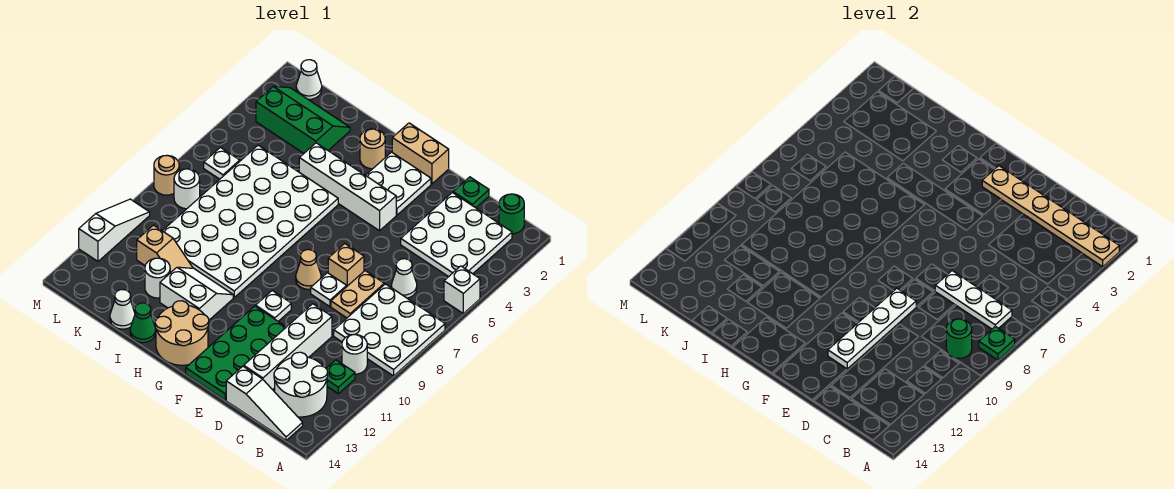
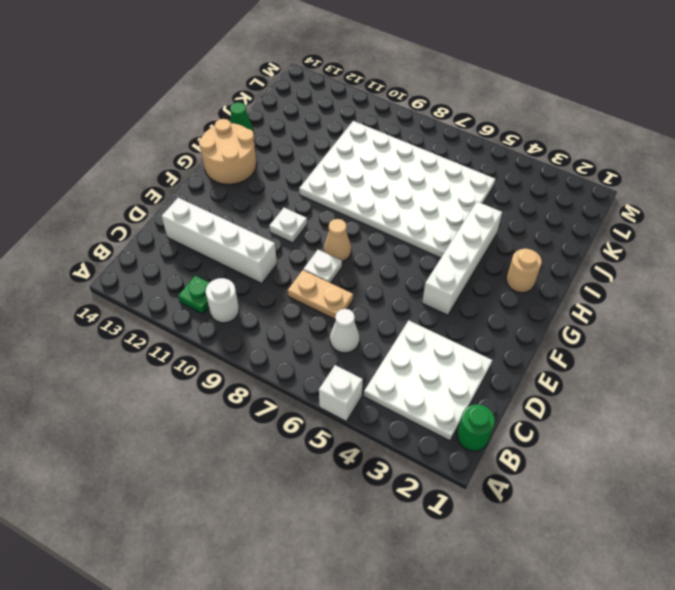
none -> white plate A7:C9 level 1
none -> white round brick B12:C13 level 1
none -> white slope B14:D14 level 1 top D
none -> green plate D1 level 1

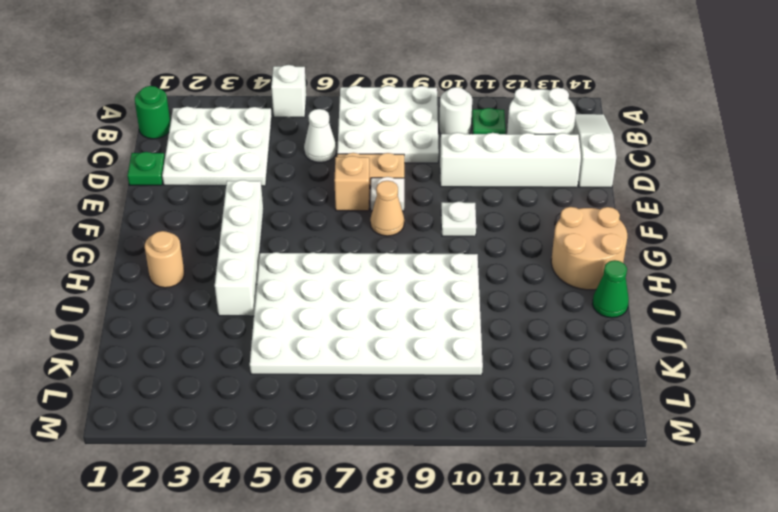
none -> green plate E11:F14 level 1
none -> tan brick F1:G1 level 1
none -> white plate F2:G3 level 1
none -> white slope H11:I12 level 1 top 12

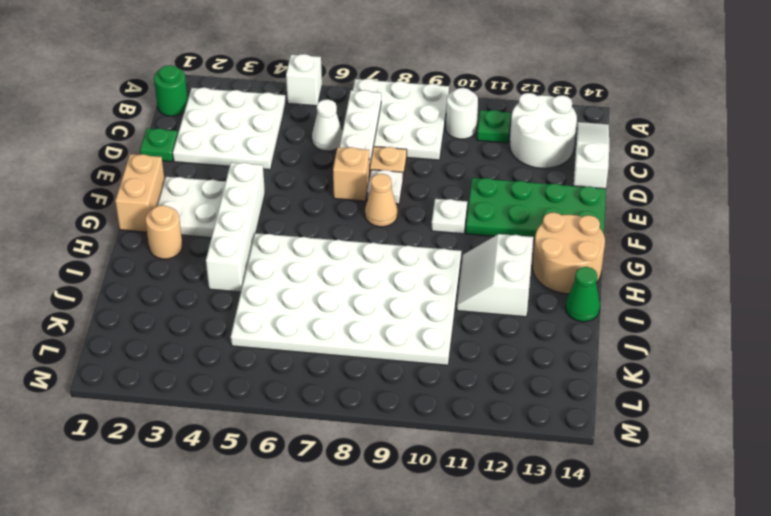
none -> white brick D10:D13 level 1
none -> green slope J2:L3 level 1 top 3
none -> tan slope J11:K11 level 1 top K
none -> white round brick J12 level 1

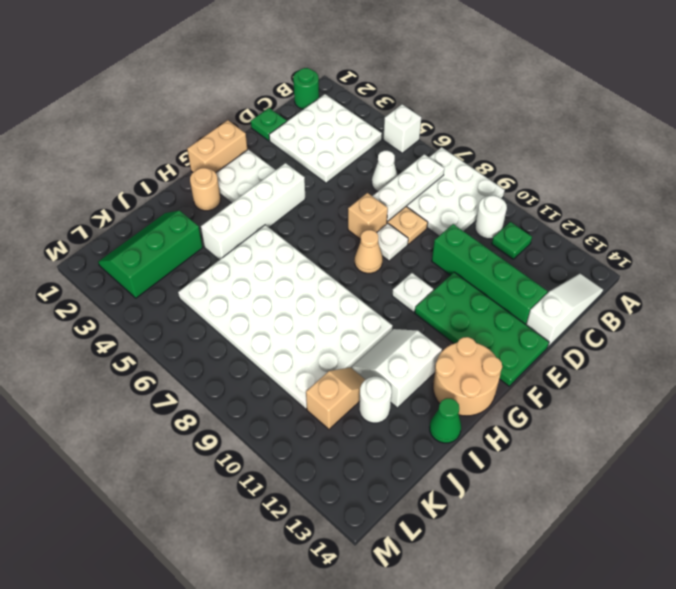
green brick D10:D13 level 1 -> white brick D10:D13 level 1
none -> white round brick B12:C13 level 1
none -> white cone J14 level 1
none -> white cone L1 level 1
none -> white plate L6 level 1

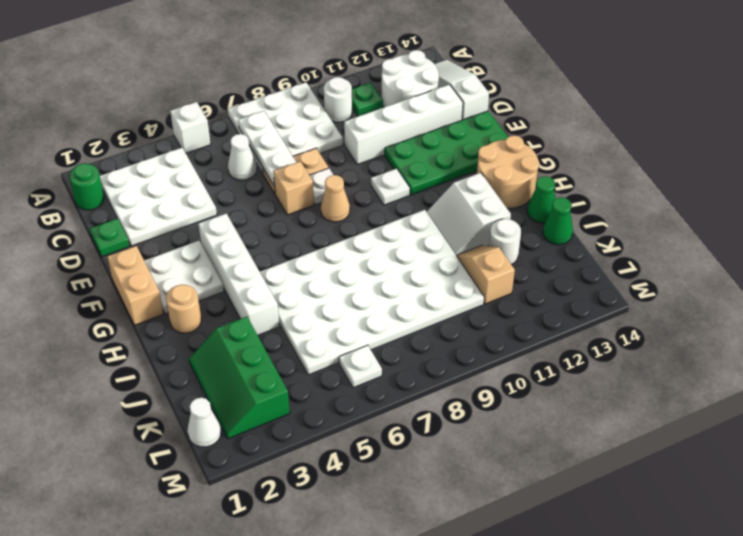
green cone J14 level 1 -> white cone J14 level 1
none -> white round brick L8 level 1
none -> tan round brick M8 level 1
none -> white slope M10:M12 level 1 top 12
none -> tan plate A2:F2 level 2

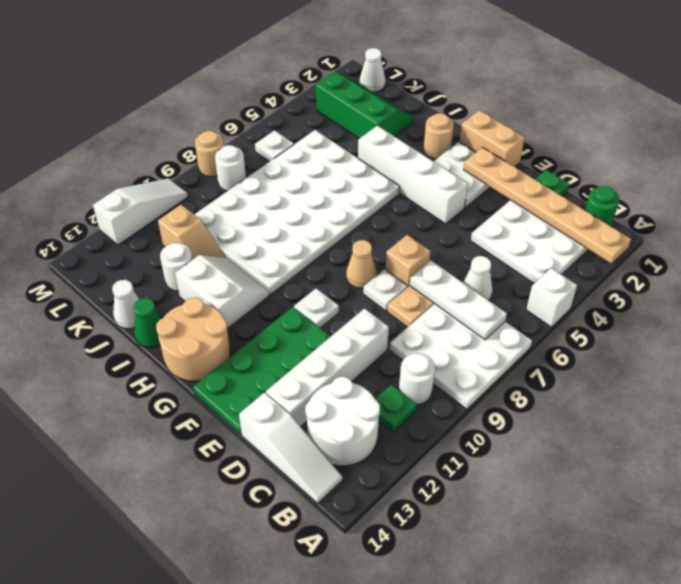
none -> green plate A8 level 2
none -> green round brick B9 level 2
none -> white plate E9:E12 level 2

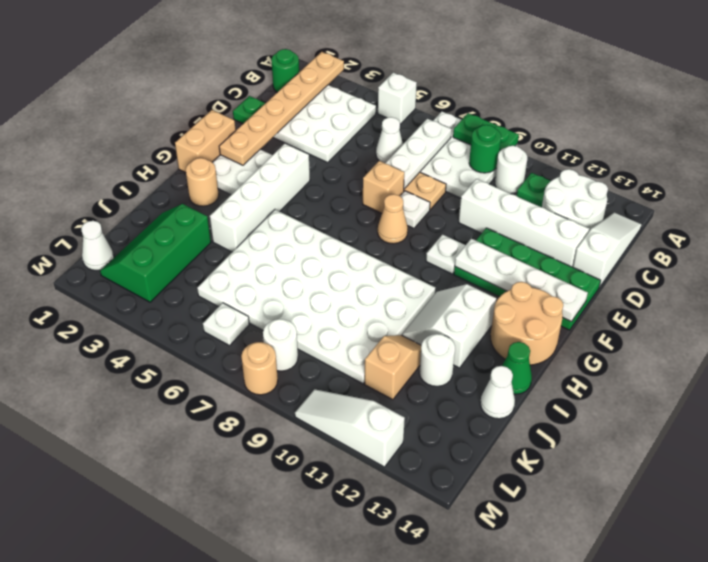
green plate A8:A9 level 2 -> green plate A8 level 2
white plate F11:F14 level 2 -> white plate E9:E12 level 2

